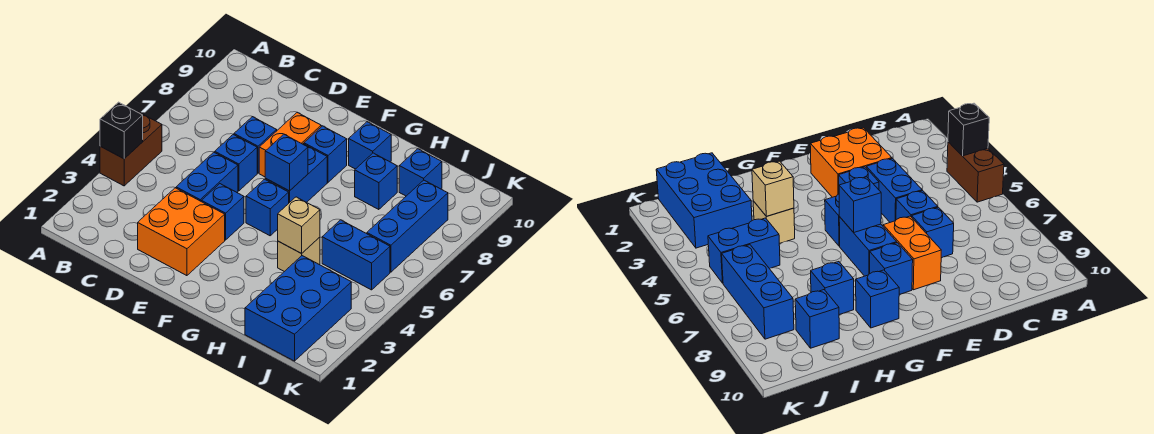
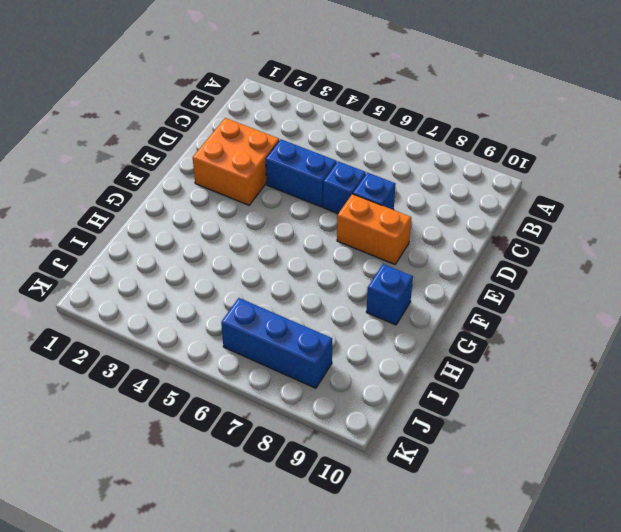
none -> brown brick A4:A5 level 1
none -> blue brick E4 level 1
none -> blue brick F5 level 1

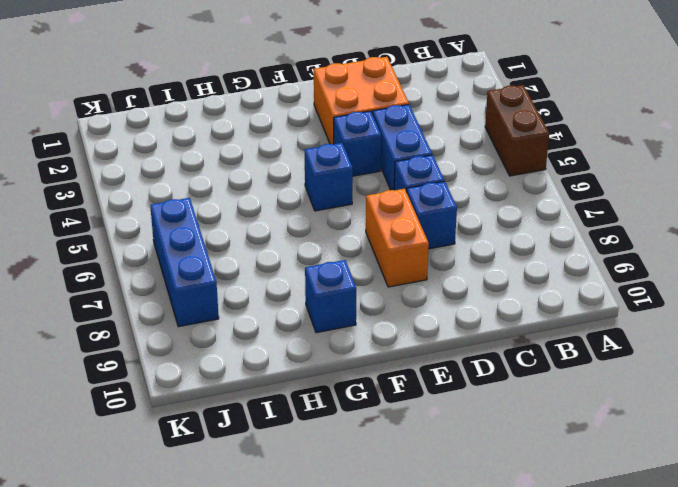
none -> blue brick F6:F7 level 1
none -> blue brick F8 level 1
none -> tan brick H4 level 1

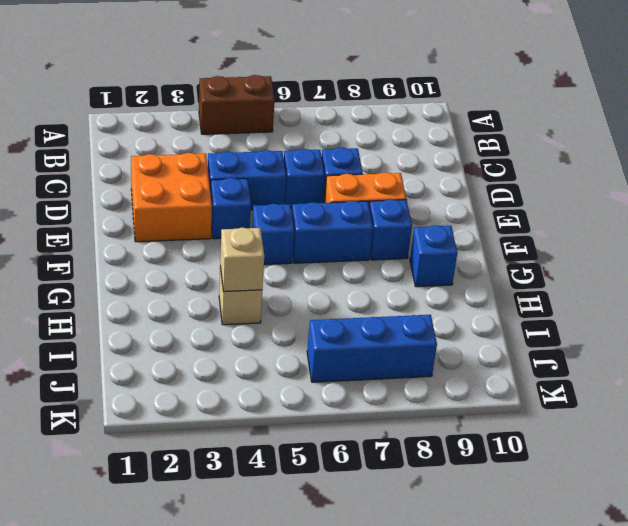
none -> blue brick H8 level 1
none -> blue brick I1:J3 level 1
none -> blue brick I5:J5 level 1

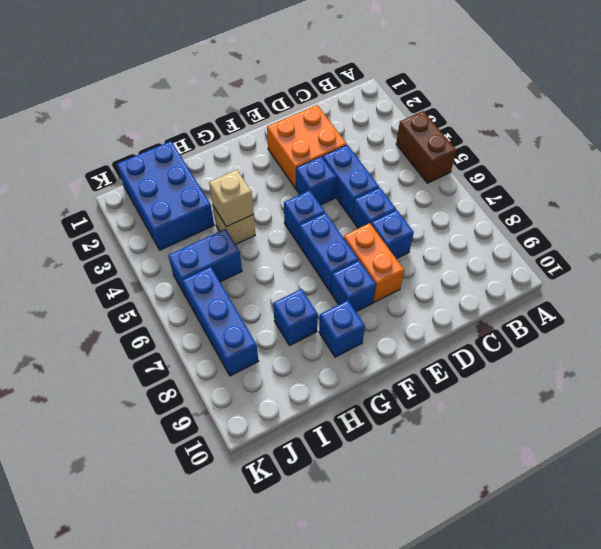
none -> blue brick I9 level 1
none -> black brick A4 level 2
none -> blue brick F6 level 2

